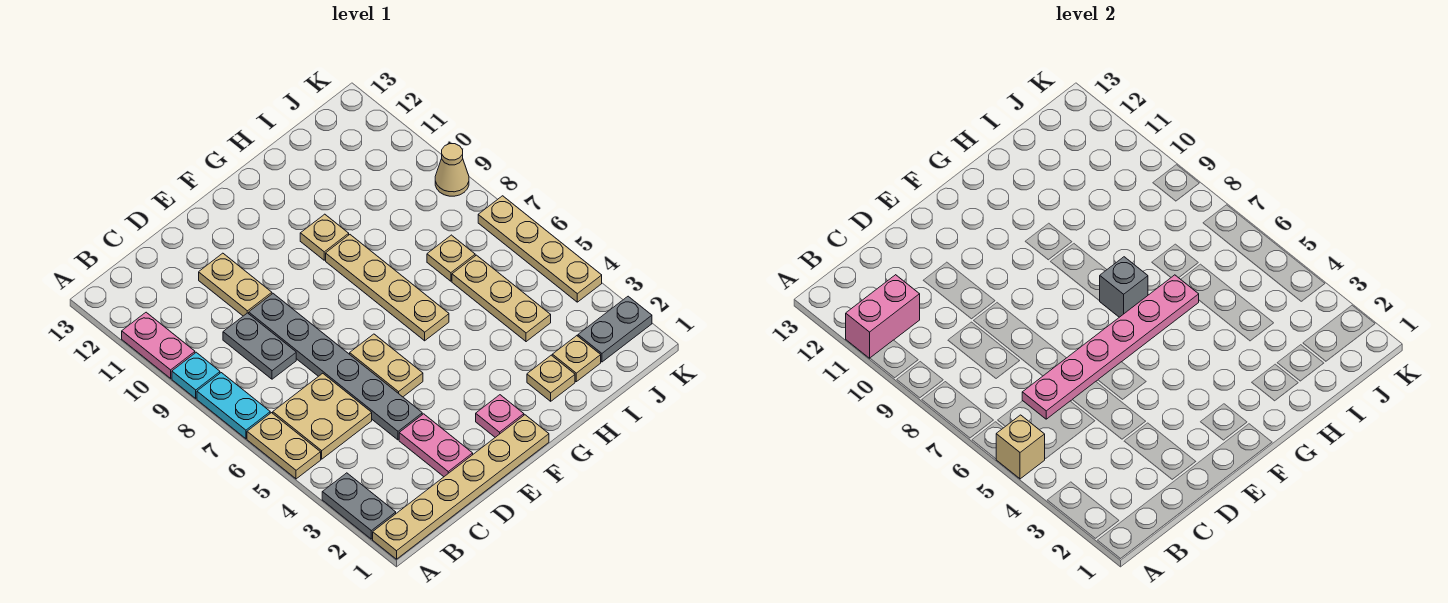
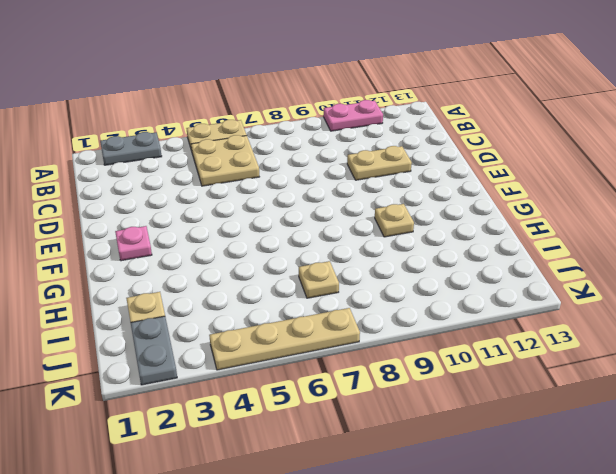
none -> tan plate A1:F1 level 1
none -> cyan plate A7:A8 level 1
none -> cyan plate A9 level 1

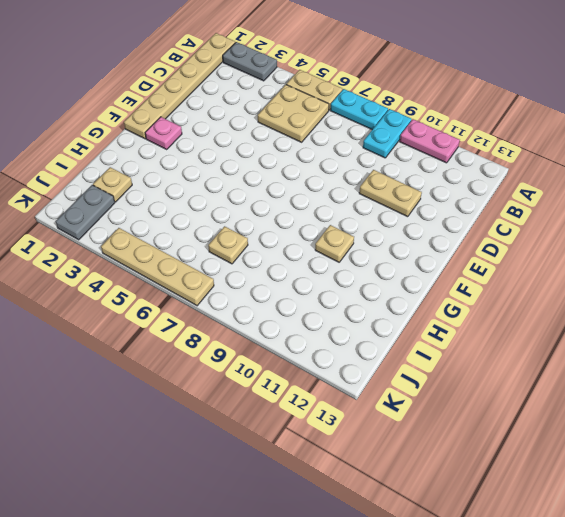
cyan plate A9:B9 level 1 -> cyan plate A9 level 1
none -> grey plate C8:C9 level 1
none -> pink plate D2:D3 level 1
none -> grey plate D4:D9 level 1

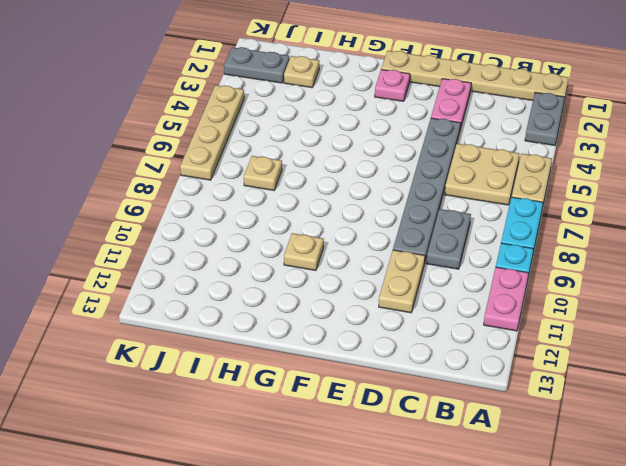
none -> tan plate E5:E6 level 1
none -> tan plate G6:G9 level 1
none -> tan plate H2 level 1

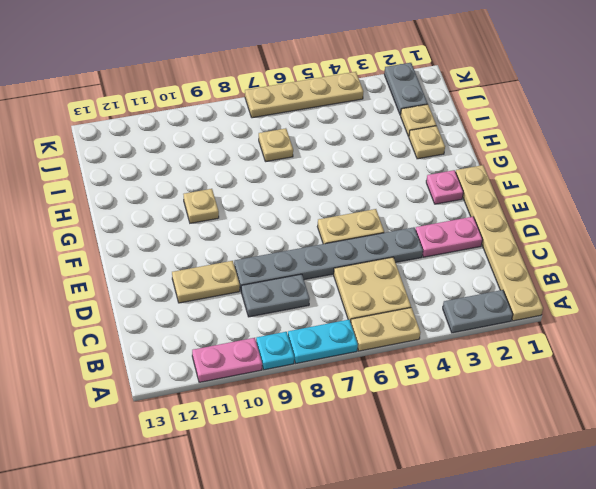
none -> tan plate G6:G9 level 1
none -> tan plate I4:I6 level 1
none -> tan cone K9 level 1

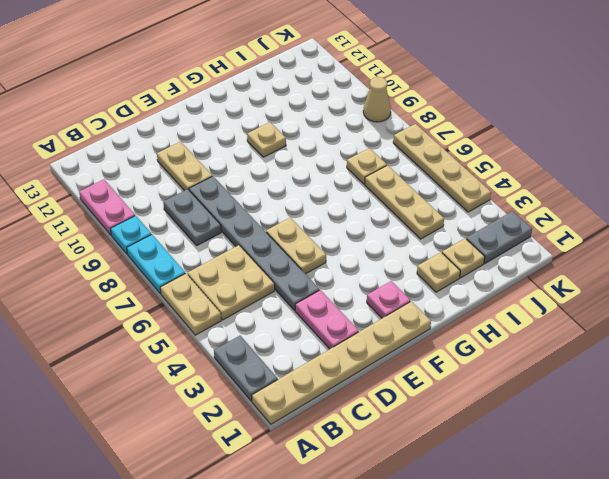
none -> tan plate G6:G9 level 1
none -> tan brick A5 level 2
none -> pink brick A11:B11 level 2

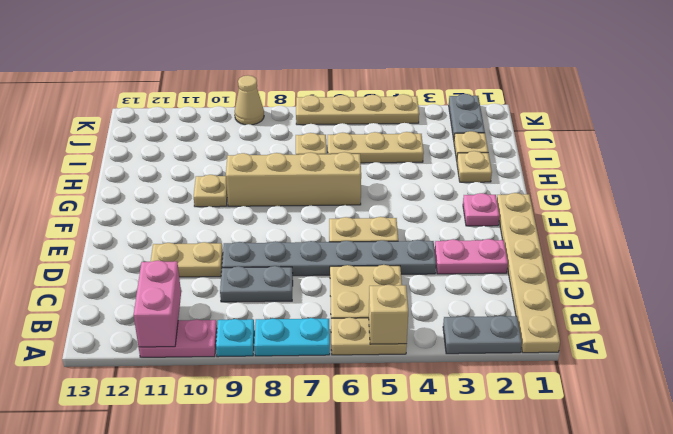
tan brick G6:G9 level 1 -> tan plate G6:G9 level 1
none -> pink plate C6:H6 level 2
none -> grey brick G7 level 2

